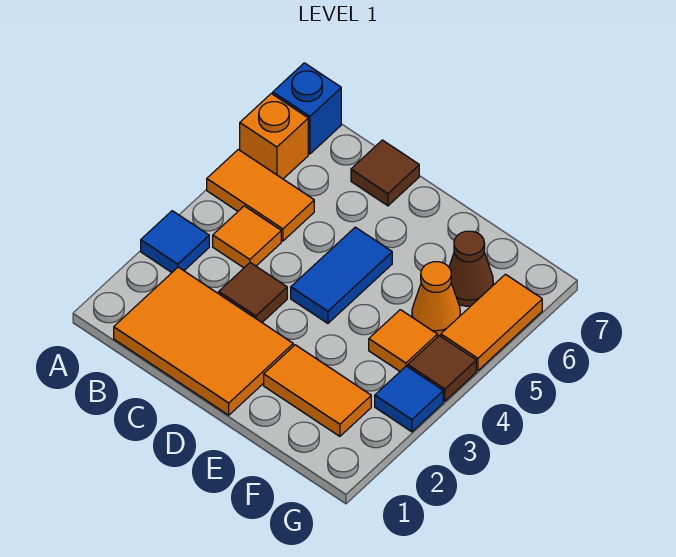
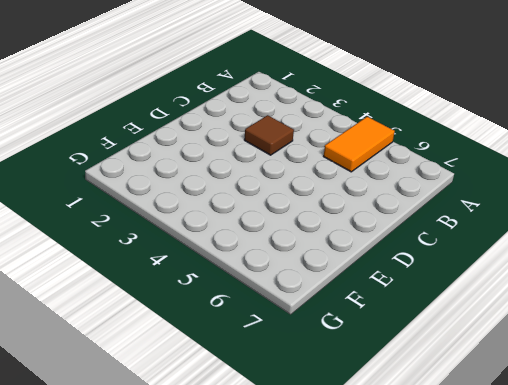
none -> blue tile A3 level 1
none -> orange brick A6 level 1
none -> blue brick A7 level 1

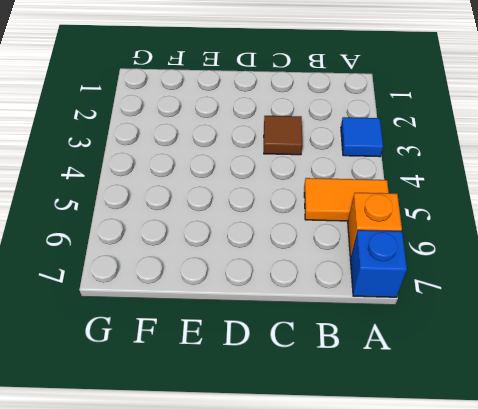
none -> orange tile B1:D2 level 1
none -> orange tile B4 level 1
none -> brown tile C7 level 1

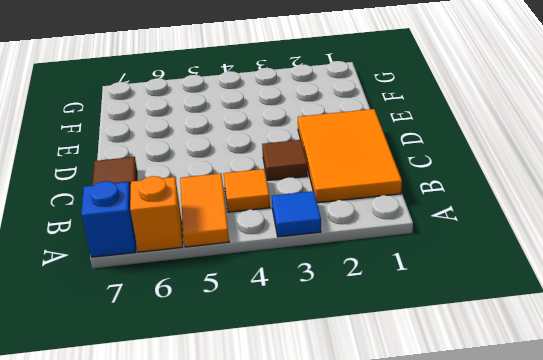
none -> blue tile D4:D5 level 1
none -> orange tile E2:F2 level 1
none -> orange tile F4 level 1

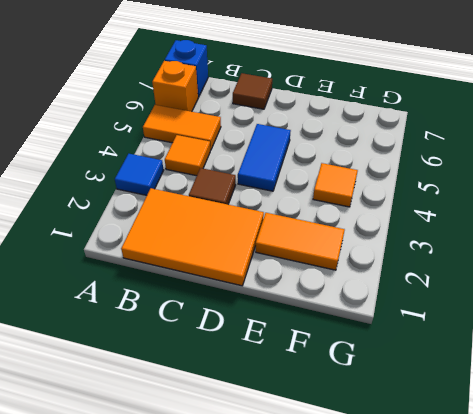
none -> orange cone F5 level 1
none -> brown cone F6 level 1
none -> blue tile G3 level 1

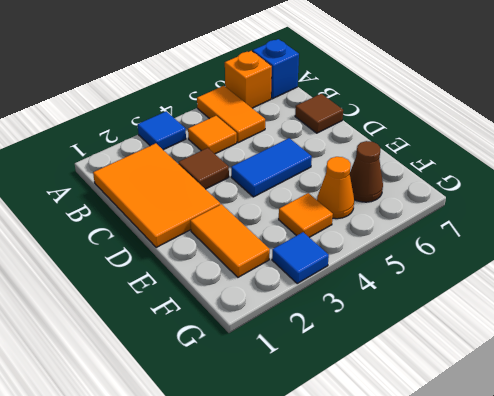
none -> brown tile G4 level 1
none -> orange tile G5:G6 level 1

